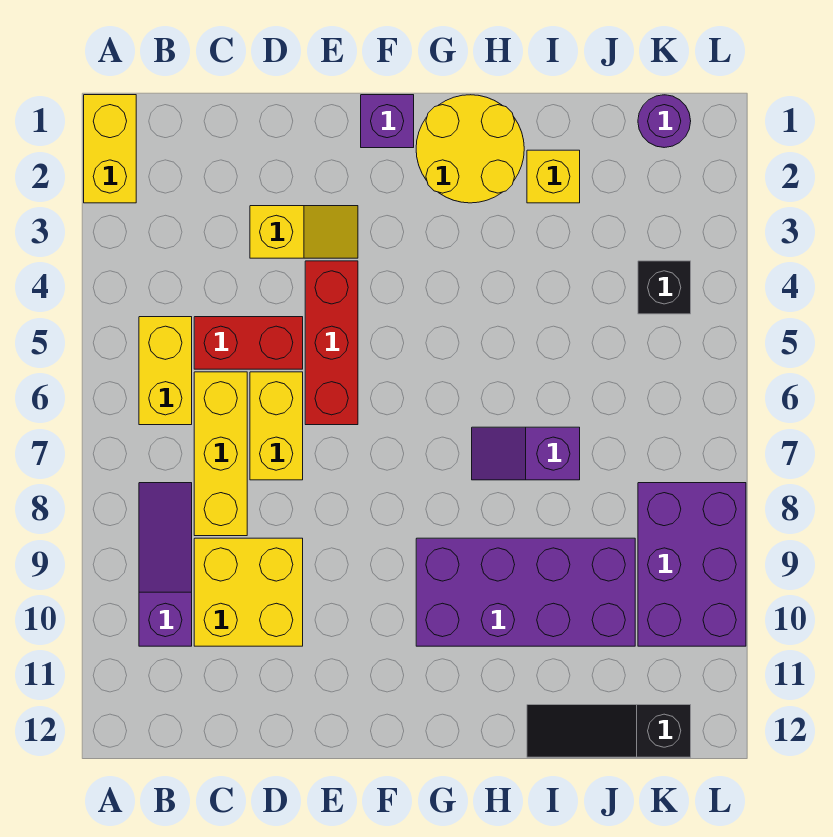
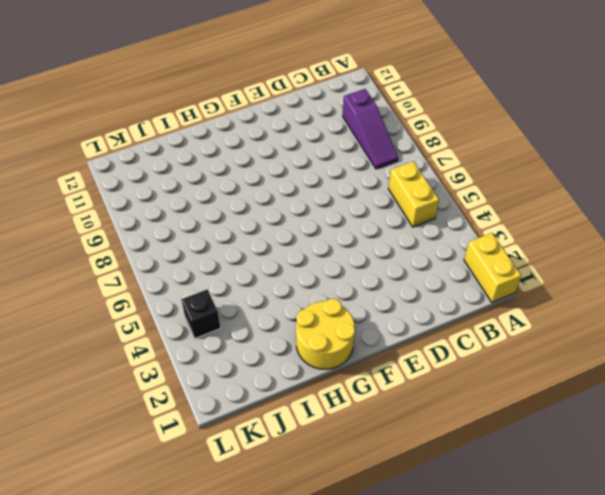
none -> red brick C5:D5 level 1
none -> yellow brick C6:C8 level 1
none -> yellow brick C9:D10 level 1

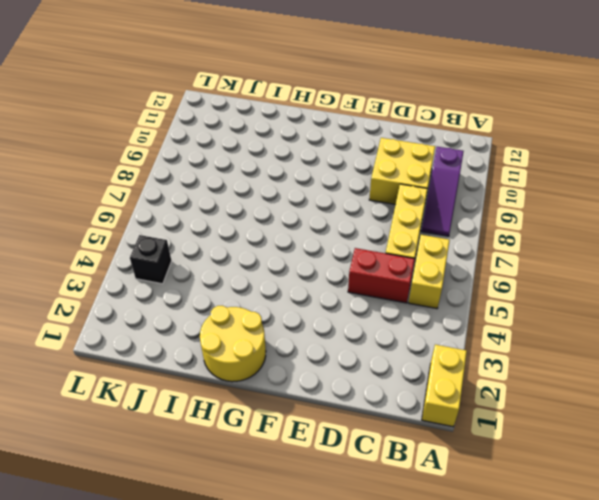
none -> yellow slope D3:E3 level 1 top D
none -> yellow brick D6:D7 level 1
none -> red brick E4:E6 level 1

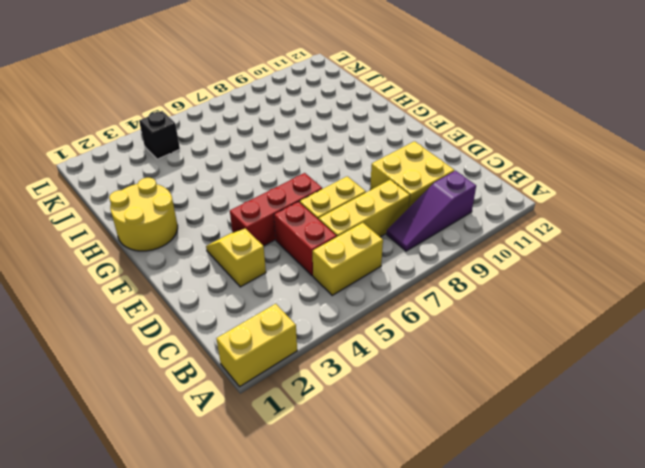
none -> purple brick F1 level 1
none -> purple brick G9:J10 level 1
none -> purple slope H7:I7 level 1 top I

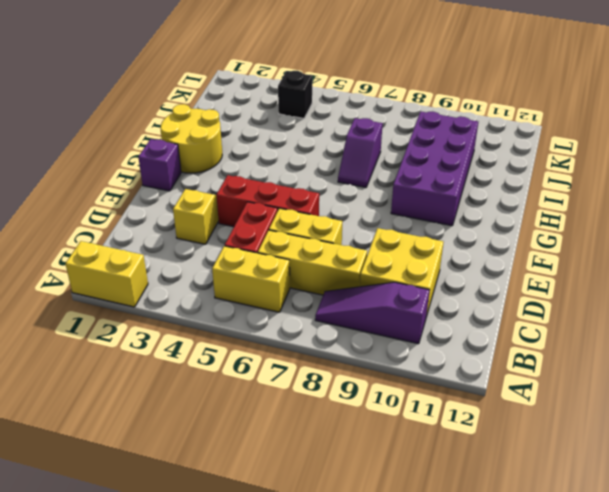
none -> yellow brick I2 level 1
none -> black slope I12:K12 level 1 top K
none -> purple round brick K1 level 1

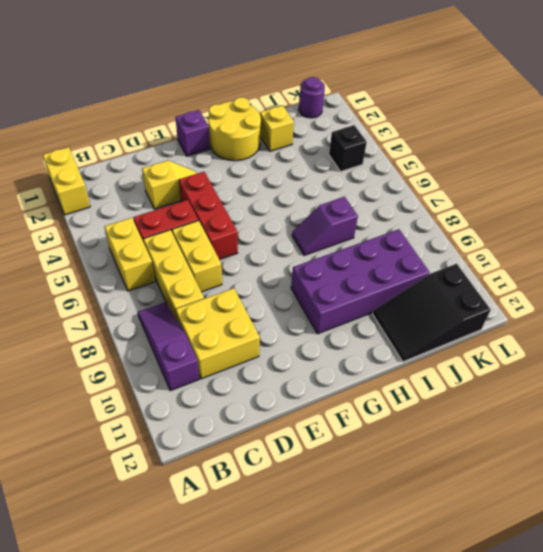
black slope I11:K12 level 1 top K -> black slope I12:K12 level 1 top K
none -> purple brick K8:L10 level 1

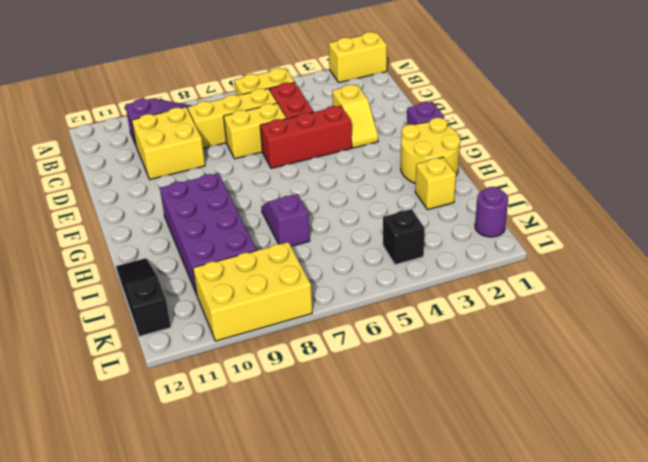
yellow brick K8:L10 level 1 -> purple brick K8:L10 level 1

